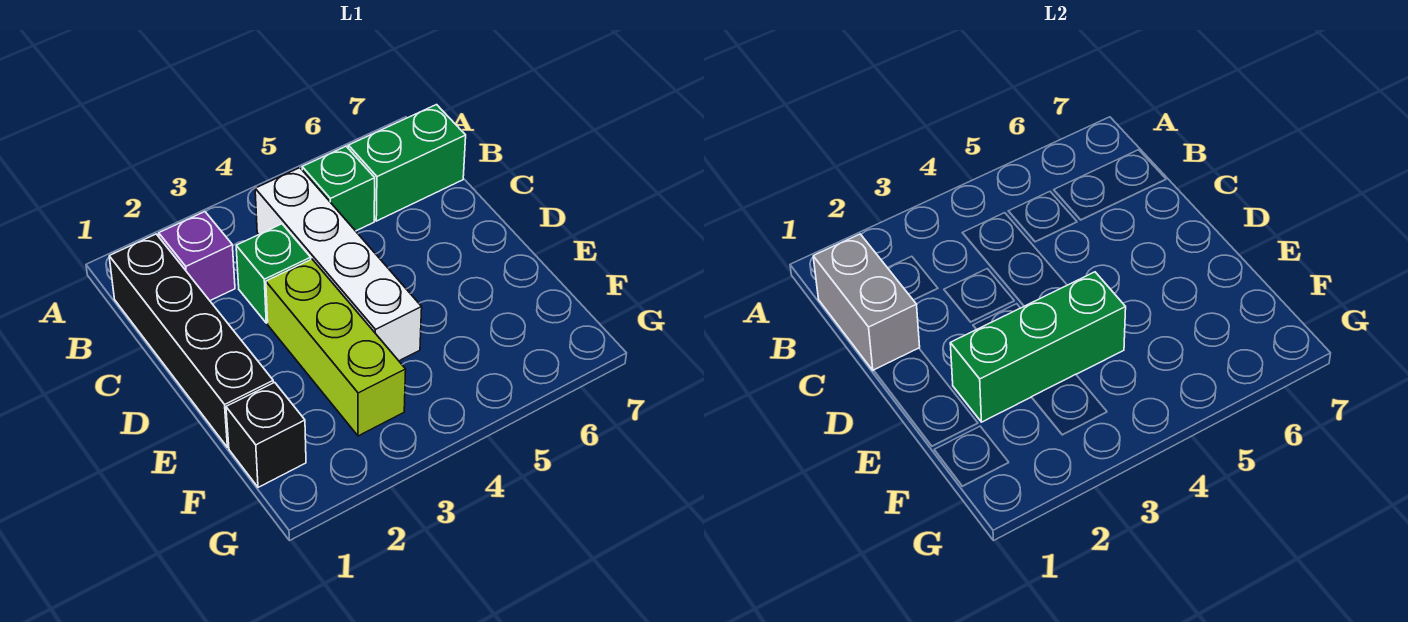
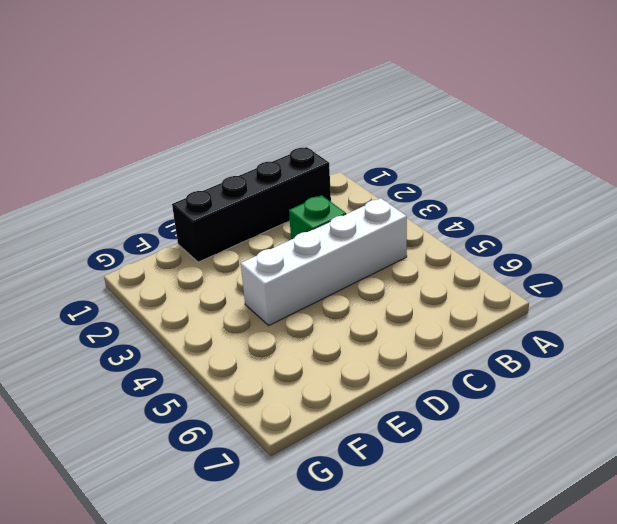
none -> purple brick B2 level 1
none -> green brick B5 level 1

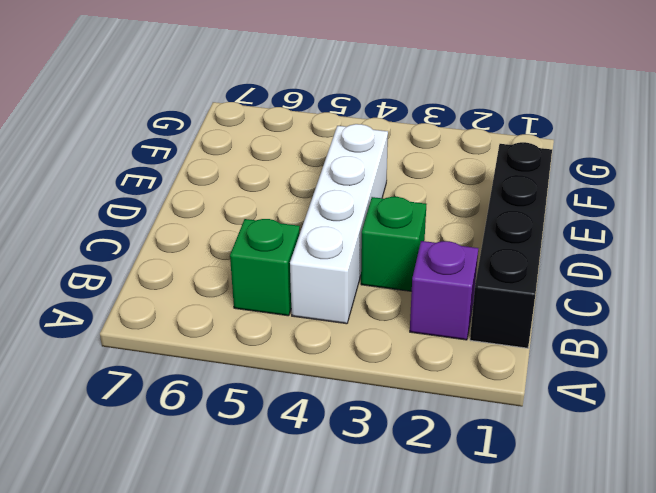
none -> green brick B6:B7 level 1
none -> lime brick D3:F3 level 1

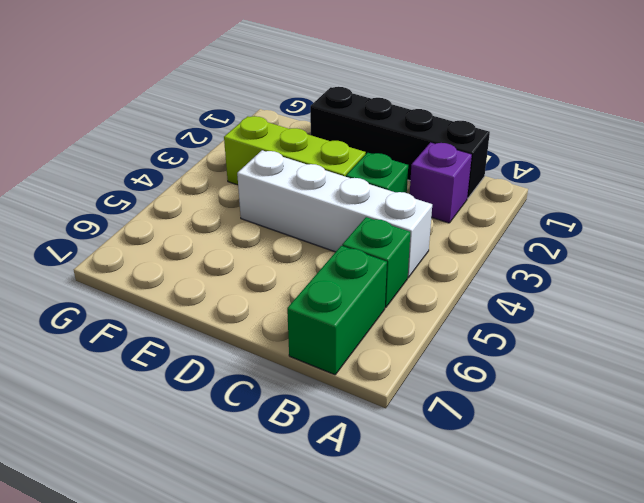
none -> black brick F1 level 1
none -> grey brick B1:C1 level 2

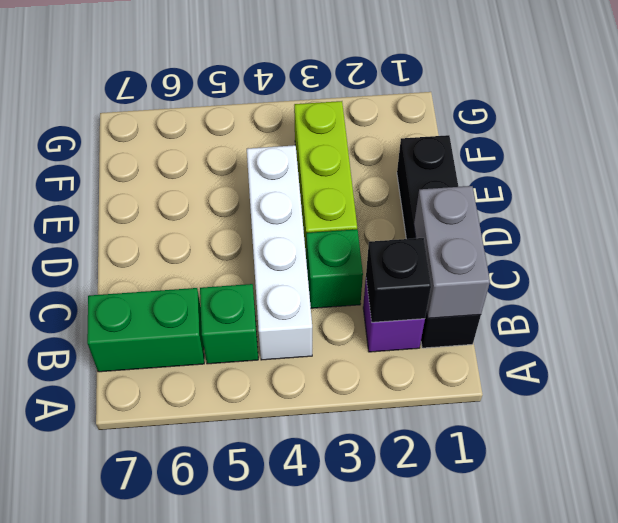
black brick B2 level 2 -> black brick F1 level 1
none -> green brick E2:E4 level 2

